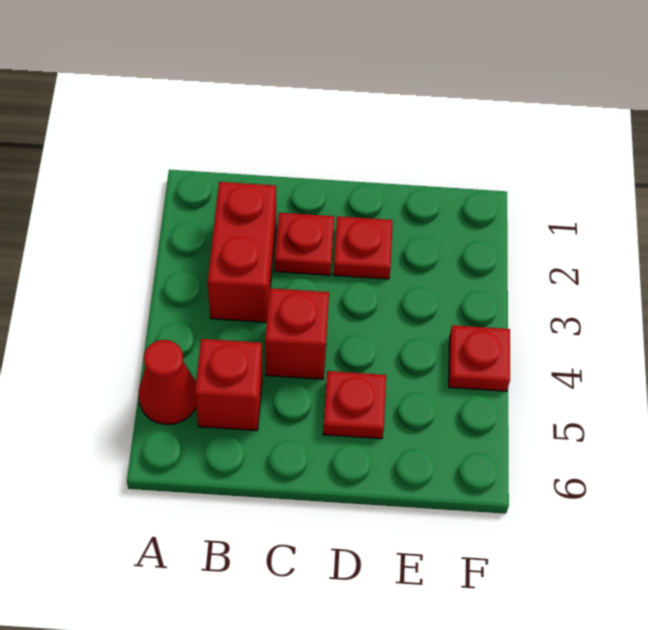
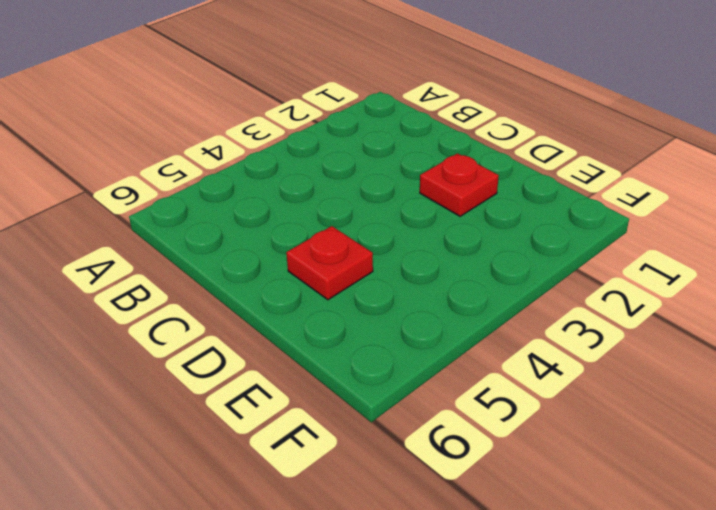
none -> red cone A5 level 1
none -> red brick B2:B3 level 1

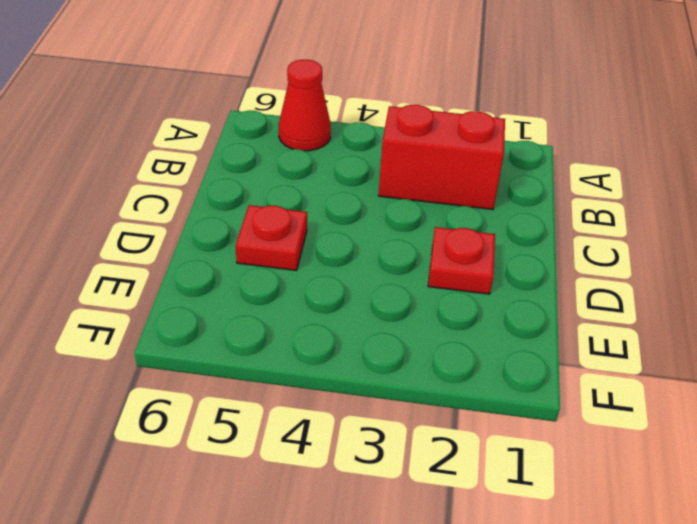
none -> red brick B5 level 1
none -> red plate C2 level 1

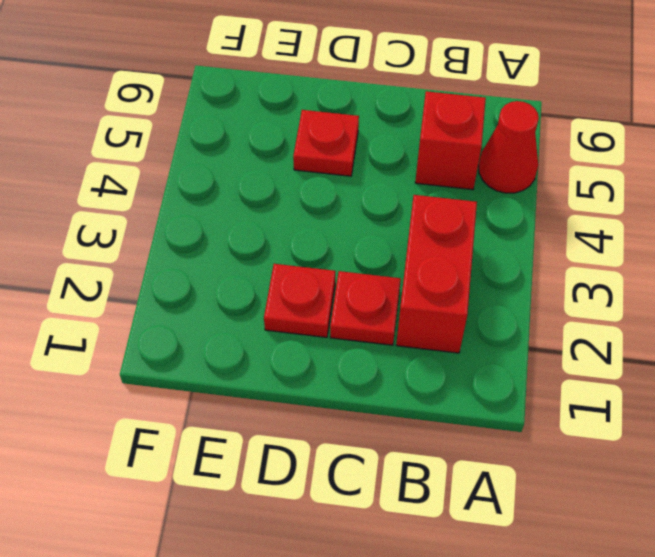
none -> red brick C4 level 1
none -> red plate F4 level 1

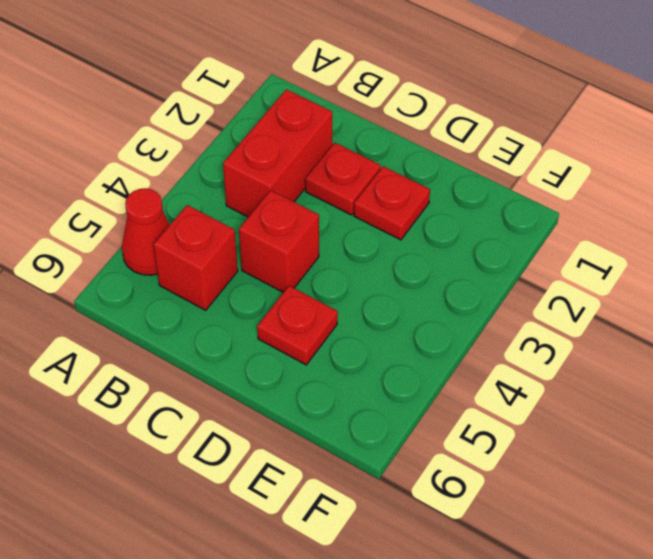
none -> red plate F4 level 1

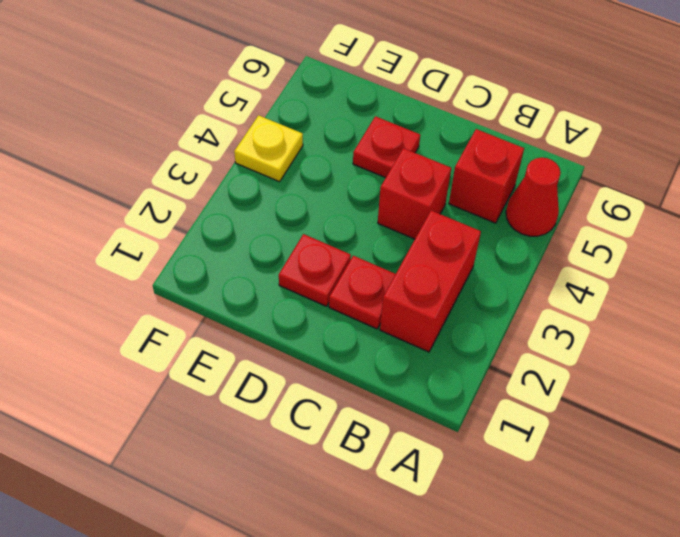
yellow plate F4 level 1 -> red plate F4 level 1

